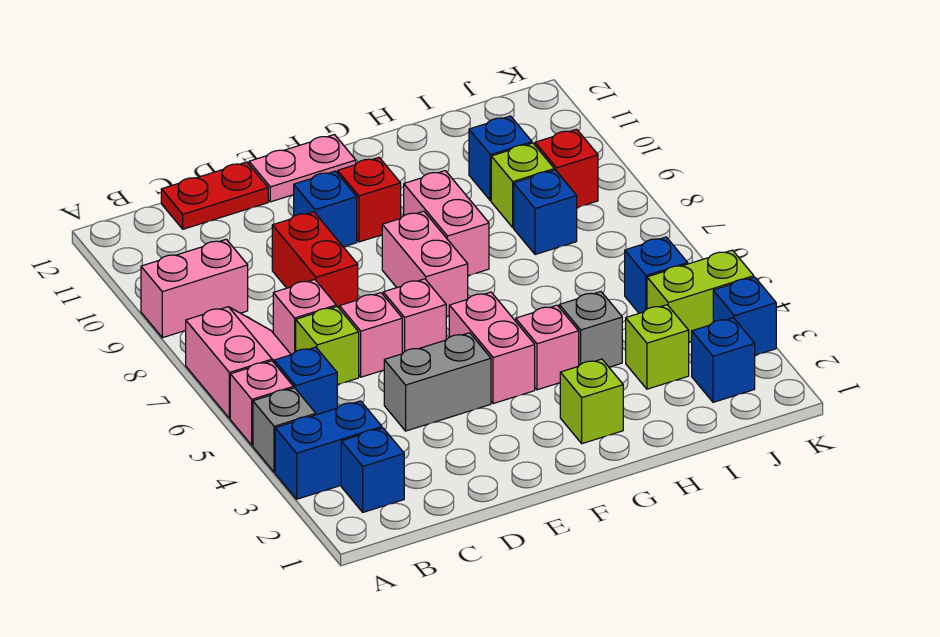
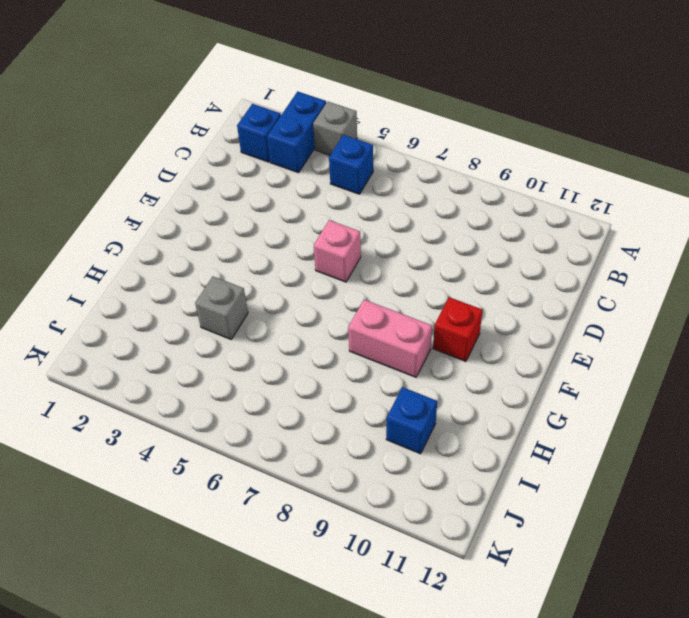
none -> pink brick A5 level 1
none -> pink slope A6:B7 level 1 top A
none -> pink brick A9:B9 level 1
none -> lime brick C6 level 1

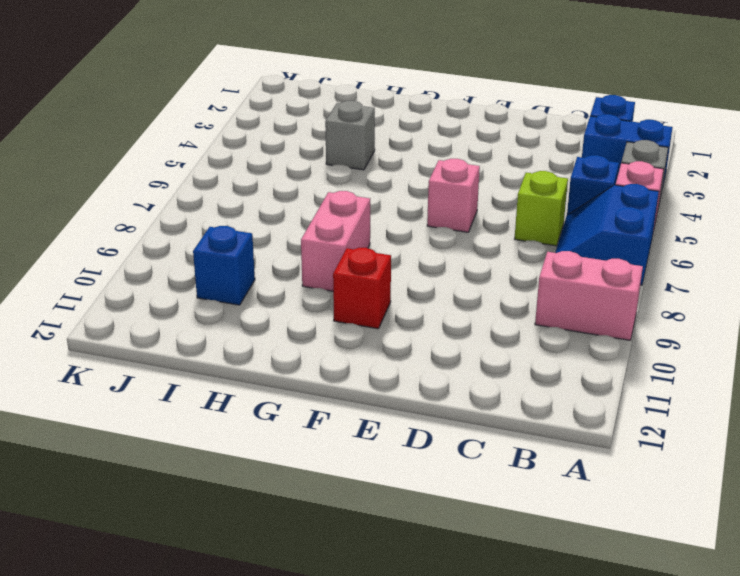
blue slope A6:B7 level 1 top A -> pink slope A6:B7 level 1 top A
none -> pink brick C7 level 1
none -> red plate C12:D12 level 1
none -> grey brick D4:E4 level 1
none -> pink brick D6 level 1

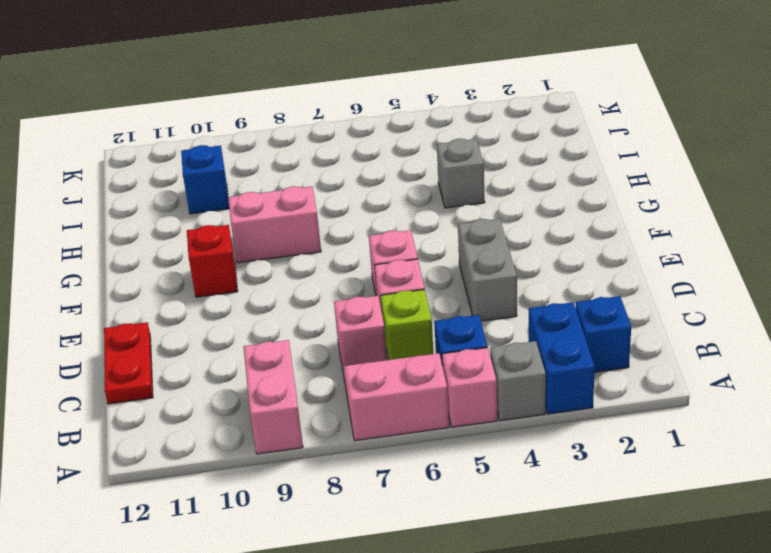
none -> red brick D8:D9 level 1
none -> blue brick E10 level 1
none -> pink plate E12:F12 level 1
none -> pink brick F4:F5 level 1

